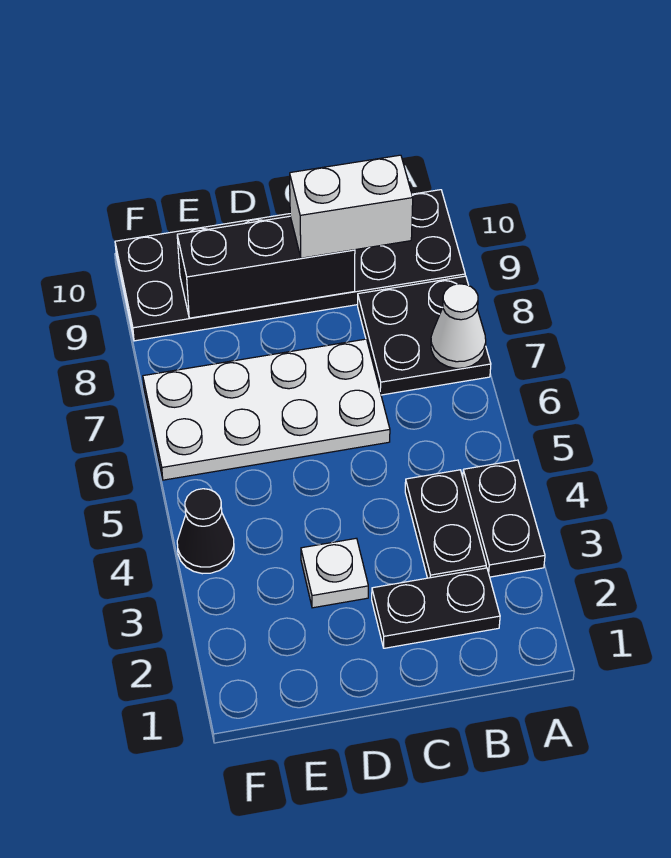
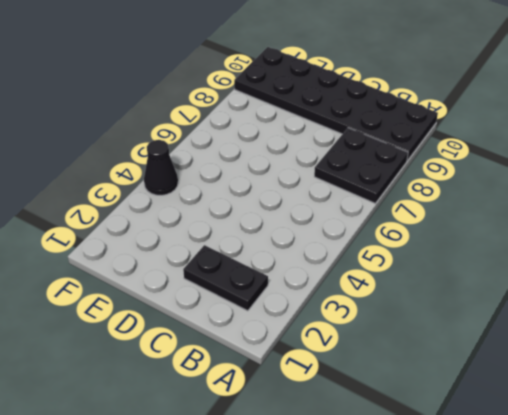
none -> black plate A3:A4 level 1
none -> black plate B3:B4 level 1

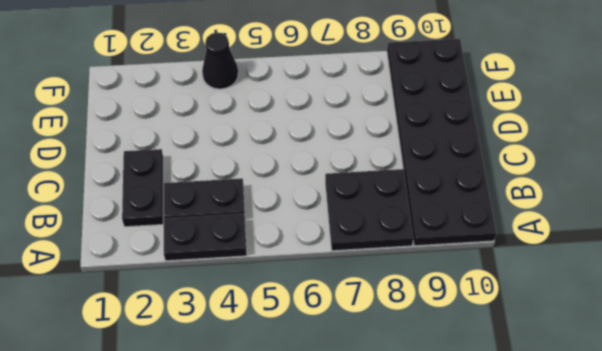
none -> white plate C6:F7 level 1
none -> white plate D3 level 1

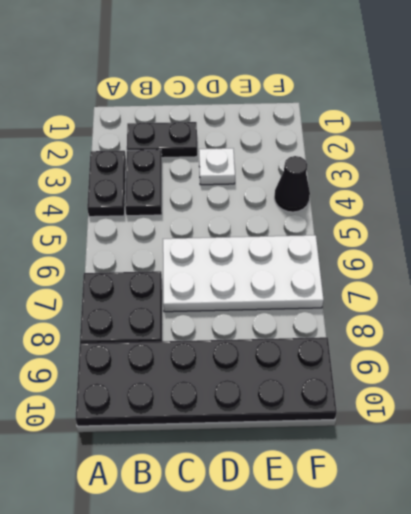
none -> white cone A7 level 2
none -> black brick C9:E9 level 2

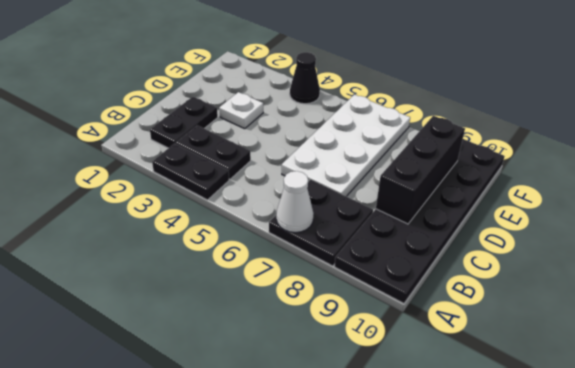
none -> white brick B9:C9 level 3

